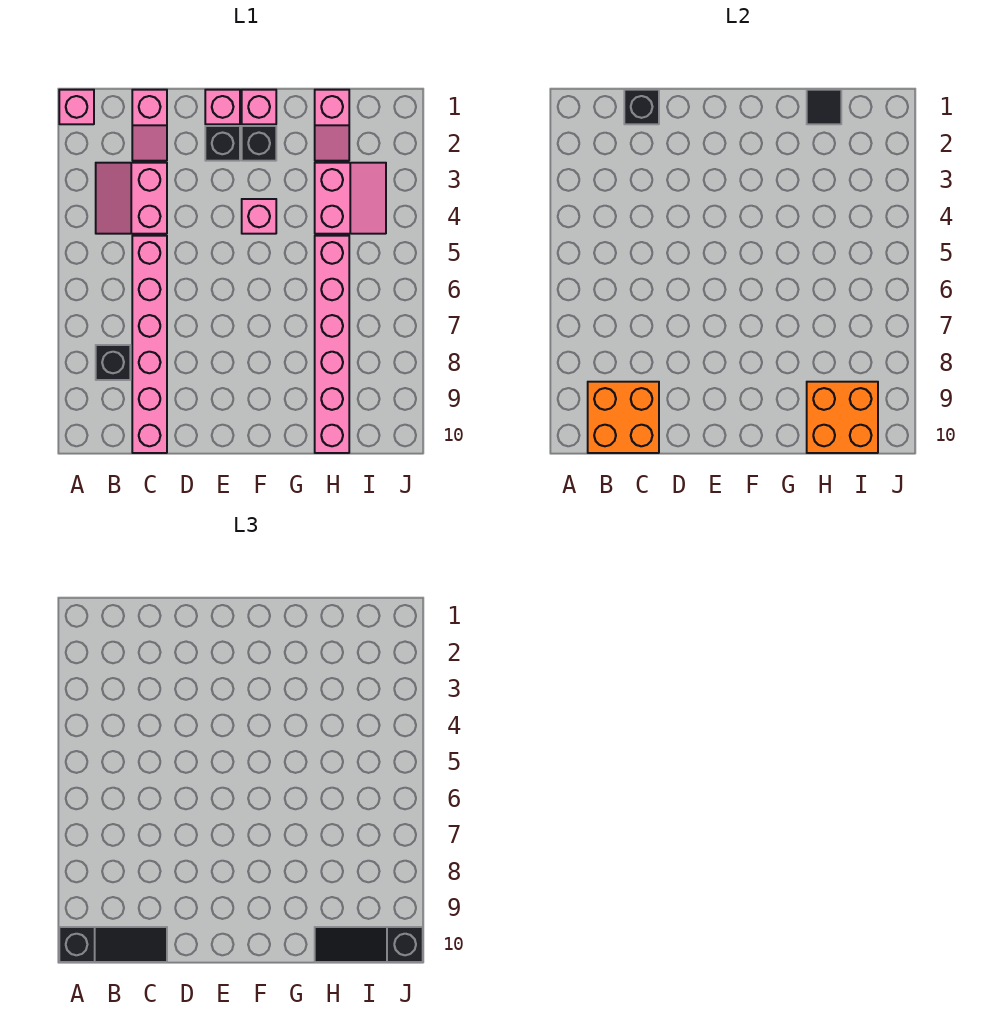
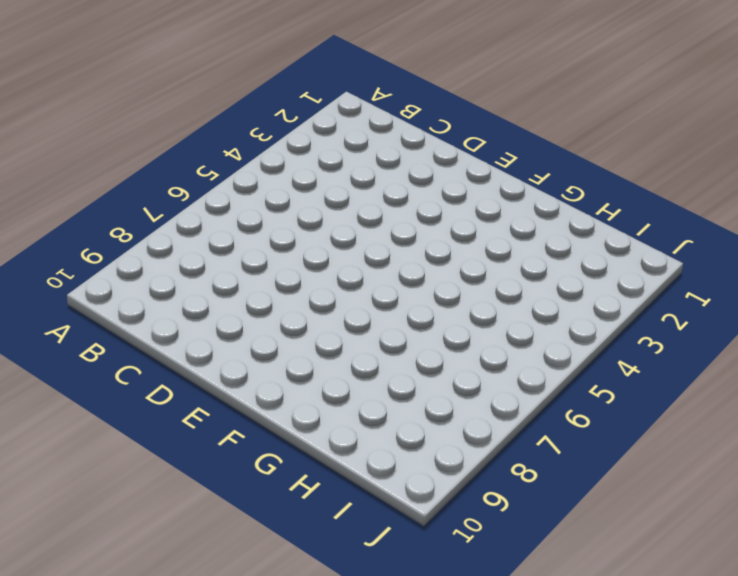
none -> pink brick A1 level 1
none -> pink slope B3:C4 level 1 top C
none -> black brick B8 level 1

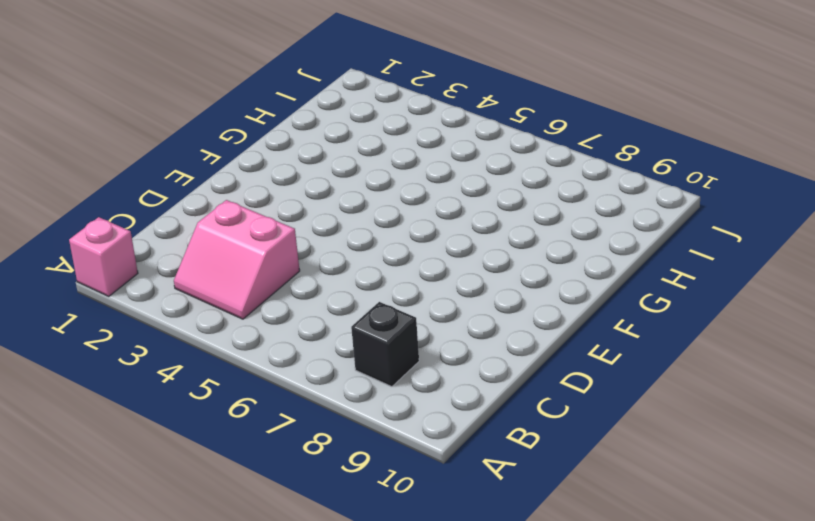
none -> pink slope C1:C2 level 1 top 1
none -> pink brick C5:C10 level 1
none -> pink brick E1 level 1

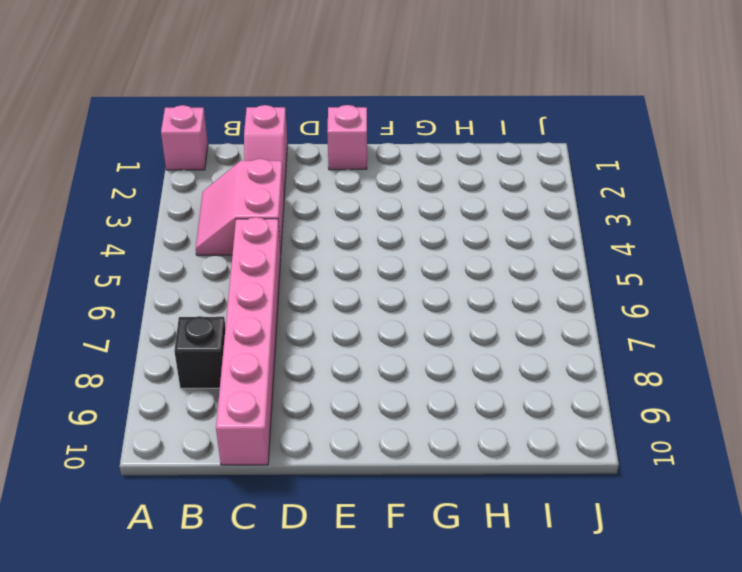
none -> black brick E2 level 1
none -> pink brick F1 level 1
none -> black brick F2 level 1

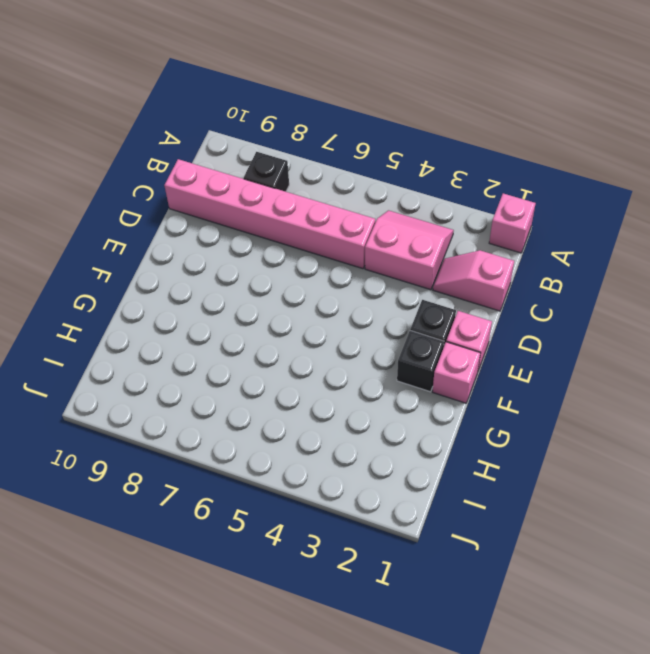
none -> pink brick F4 level 1
none -> pink slope H1:H2 level 1 top 1
none -> pink slope H3:I4 level 1 top H

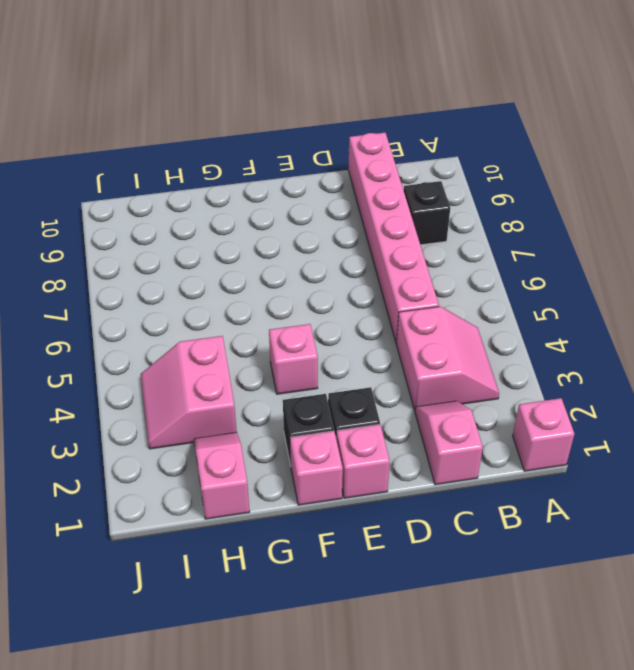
none -> pink brick H5:H10 level 1
none -> orange brick B9:C10 level 2
none -> black brick C1 level 2

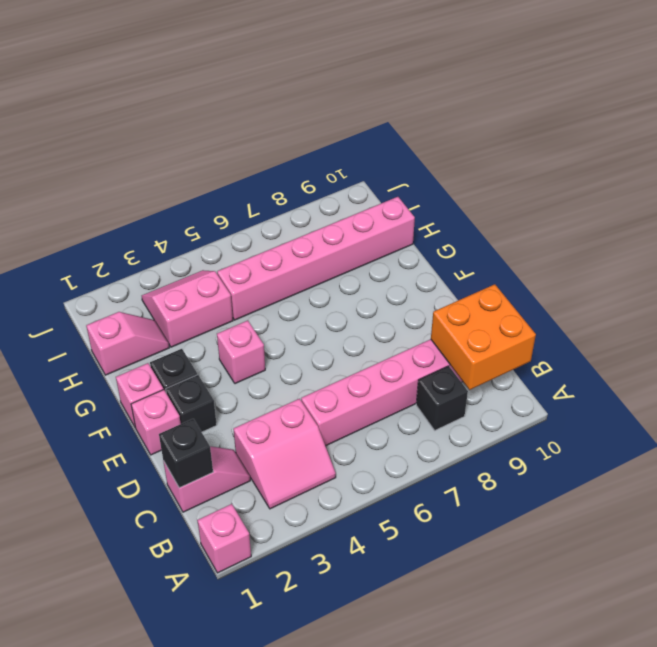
none -> black tile H1 level 2
none -> orange brick H9:I10 level 2
none -> black slope A10:C10 level 3 top A

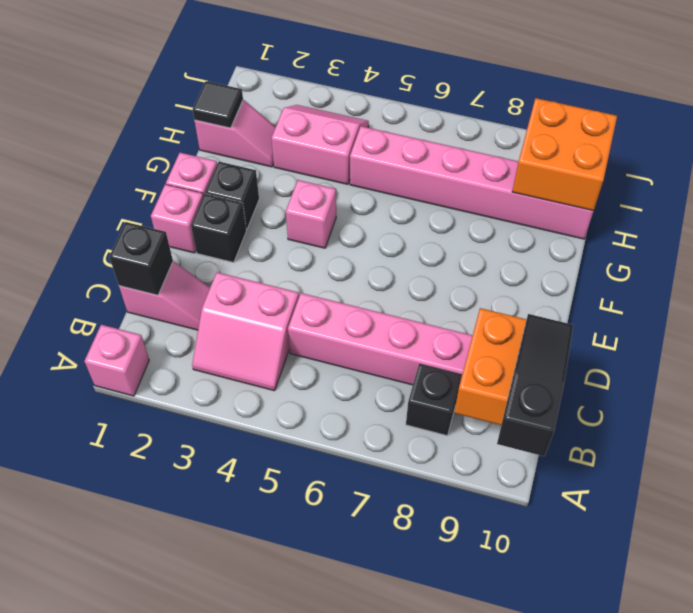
none -> black slope H10:J10 level 3 top J

